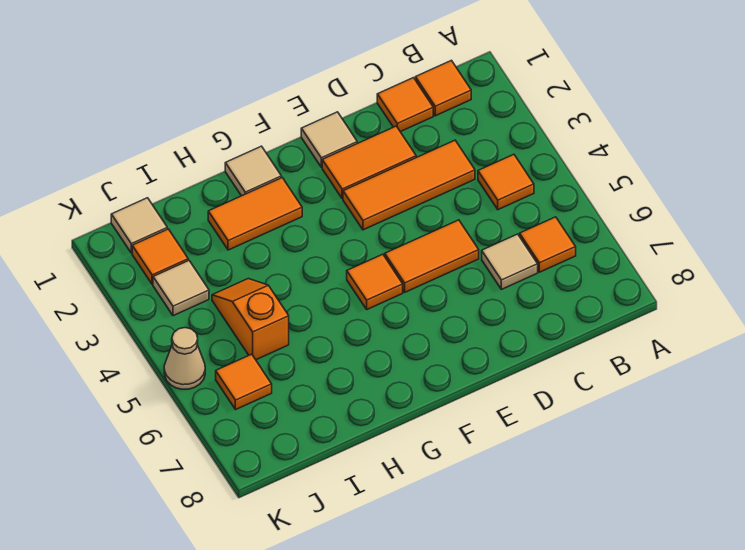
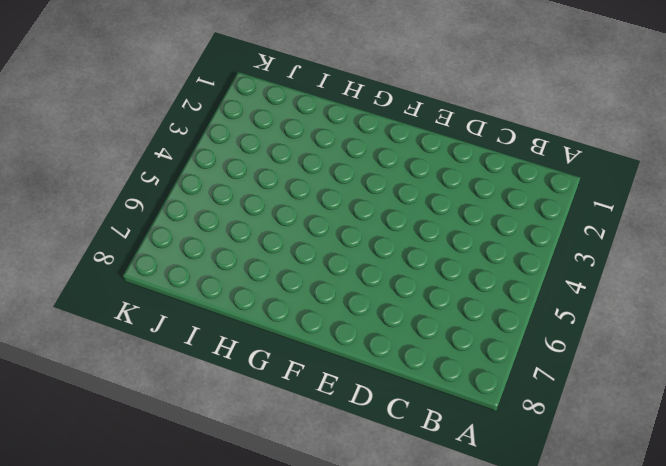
none -> orange tile B1 level 1
none -> orange tile B4 level 1
none -> orange tile B6 level 1

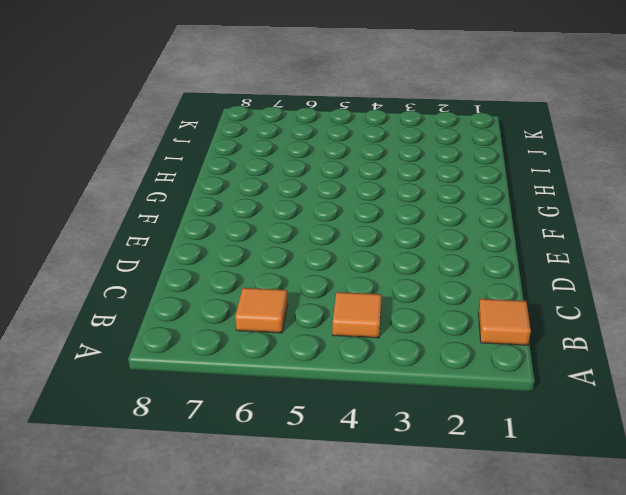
none -> orange tile C1 level 1
none -> orange tile C3:E3 level 1
none -> tan tile C6 level 1

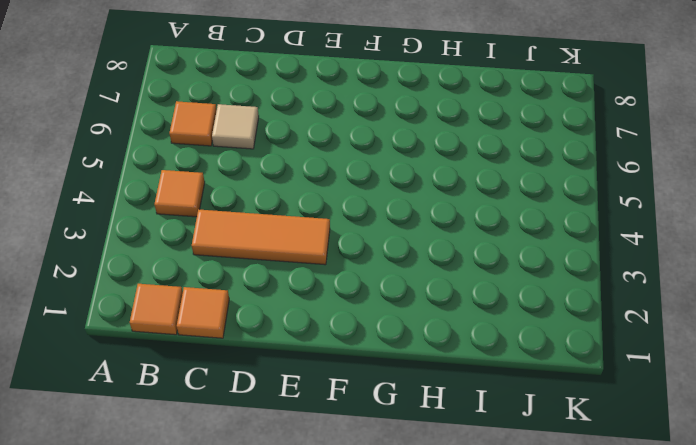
none -> orange tile D2:E2 level 1
none -> orange tile D5:E5 level 1
none -> tan tile E1 level 1

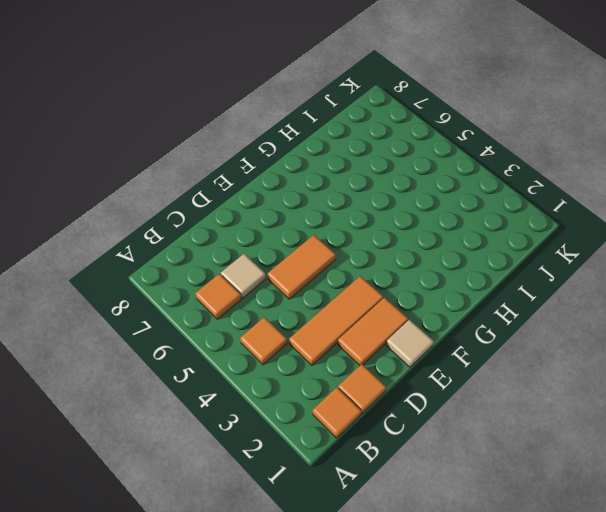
none -> orange tile F5 level 1
none -> tan tile G1 level 1
none -> orange tile G2:H2 level 1

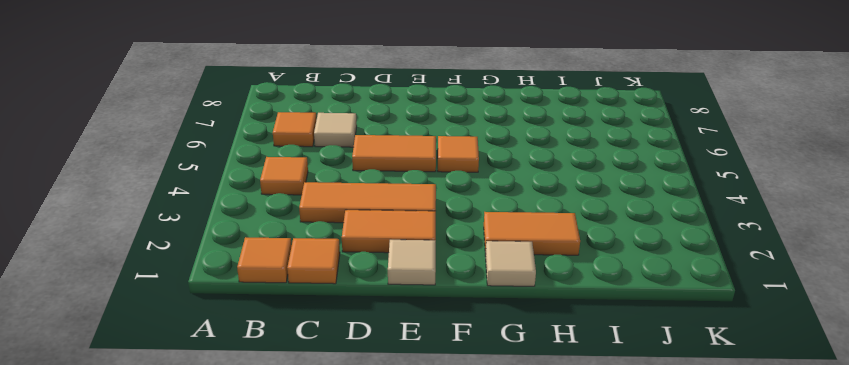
none -> orange slope I4:I5 level 1 top 5
none -> tan tile J1 level 1
none -> orange tile J2 level 1

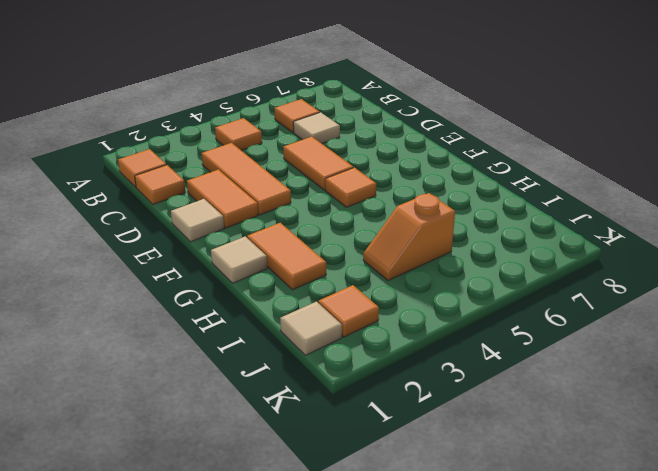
none -> tan tile J3 level 1
none -> orange tile J6 level 1
none -> tan cone K5 level 1

